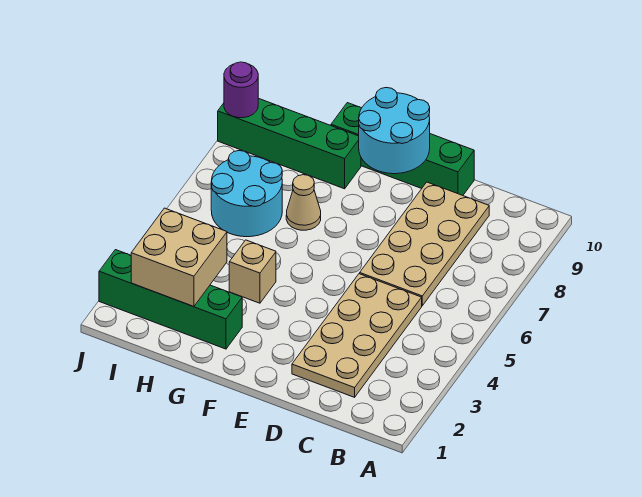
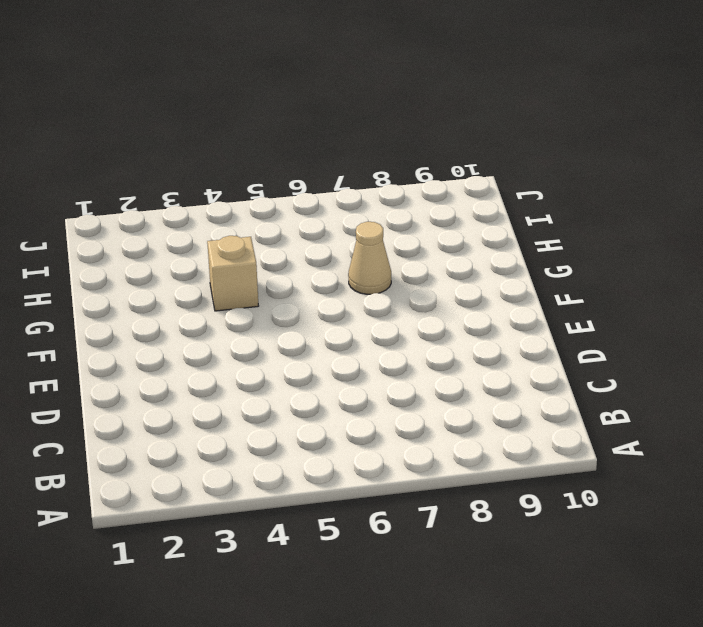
none -> tan plate C2:D5 level 1
none -> tan plate C6:D9 level 1

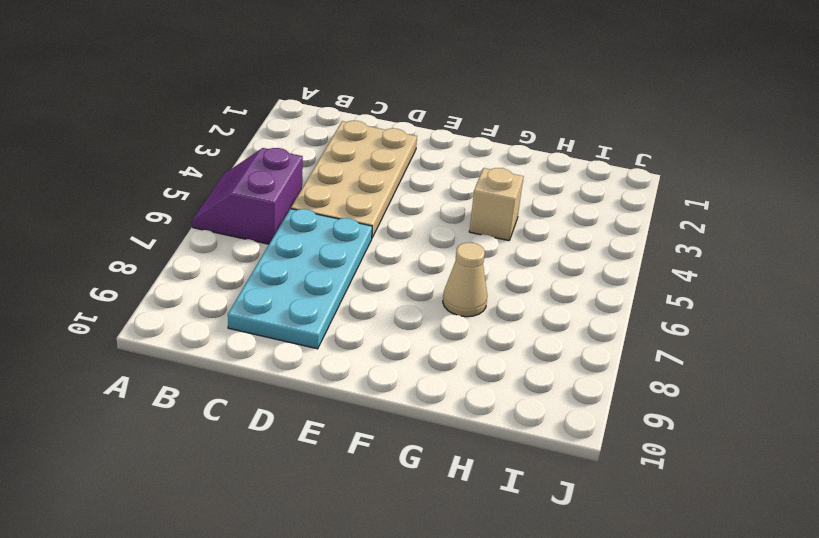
purple slope A5:B6 level 1 top B -> none
cyan plate C6:D9 level 1 -> tan plate C6:D9 level 1
none -> green brick D10:G10 level 1
none -> green brick G2:J2 level 1

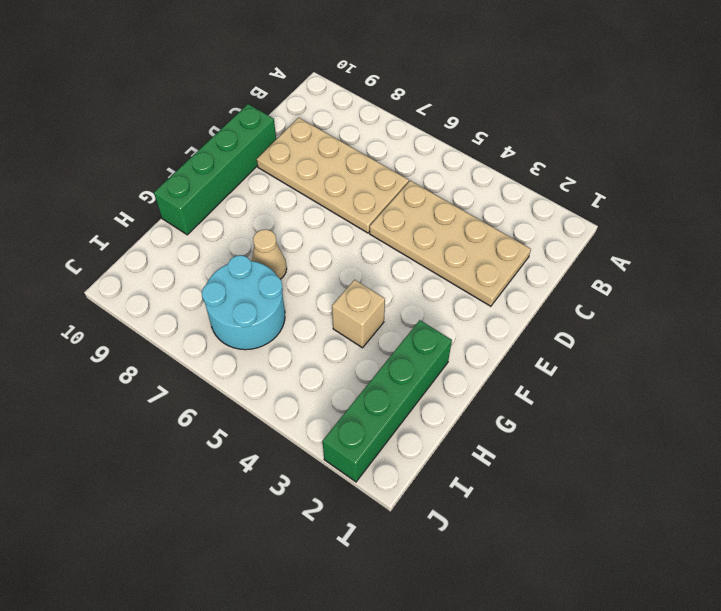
none -> green brick G9:J9 level 1
none -> cyan round brick E9:F10 level 2

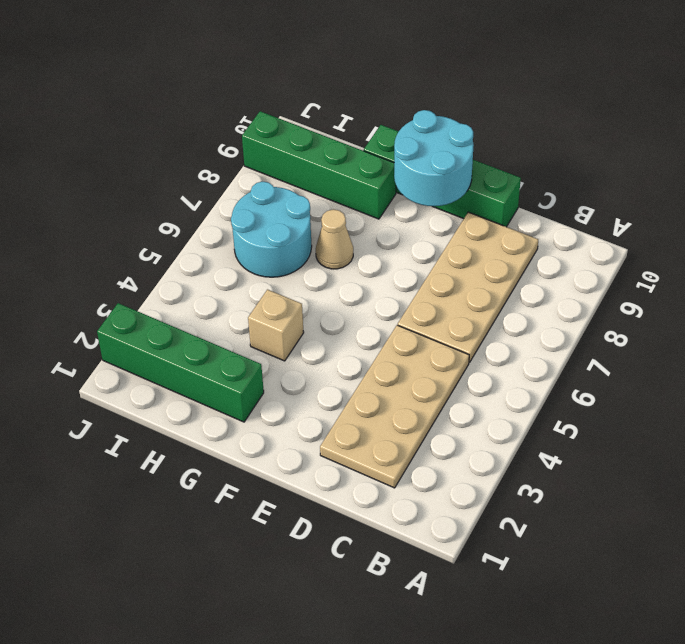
none -> tan brick H2:I3 level 2
none -> purple round brick J9 level 2

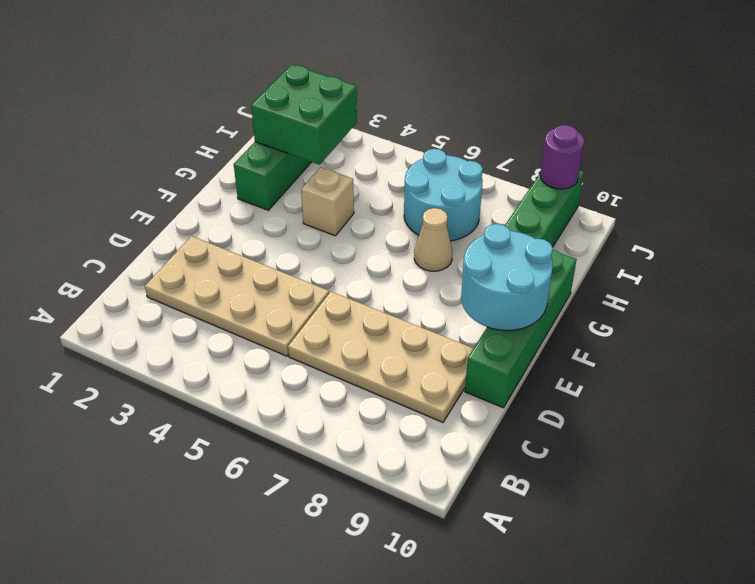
green brick H2:I3 level 2 -> tan brick H2:I3 level 2

